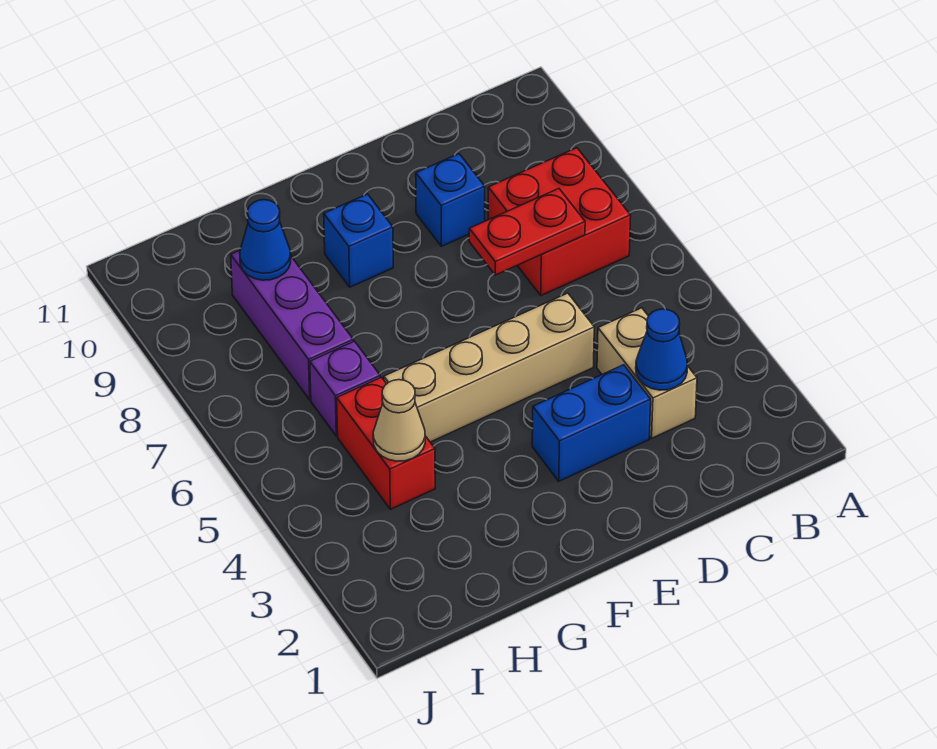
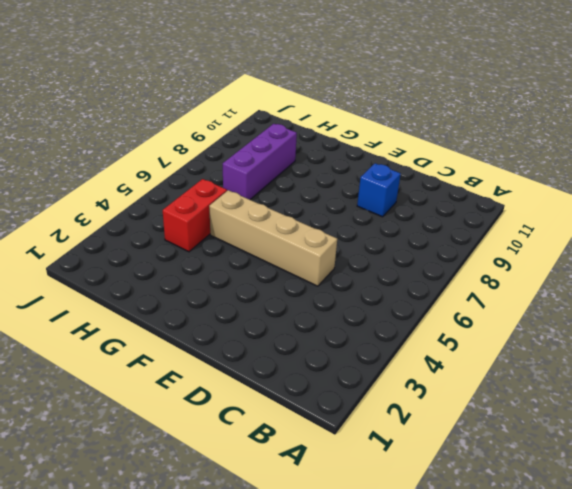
none -> red brick B7:C8 level 1
none -> tan brick C3:C4 level 1
none -> blue brick D3:E3 level 1

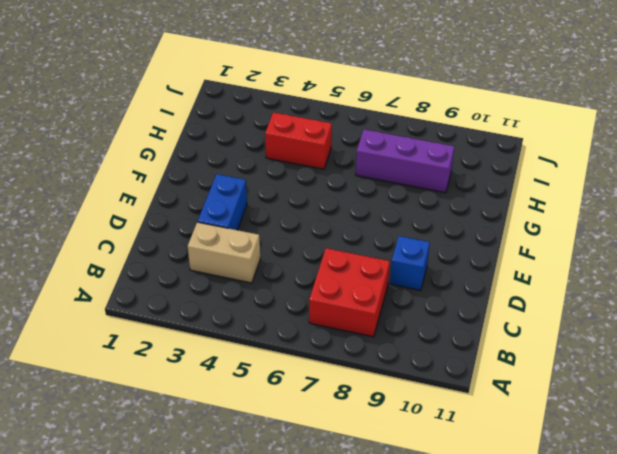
none -> tan brick D5:G5 level 1
none -> blue brick F9 level 1
none -> purple brick H6 level 1

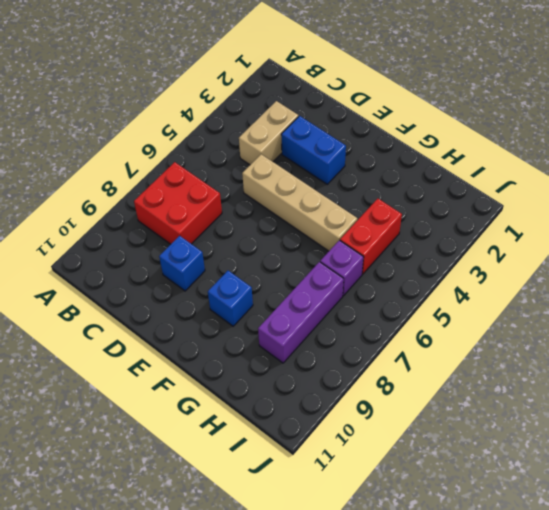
none -> blue cone C3 level 2
none -> red plate C7:D7 level 2
none -> tan cone H4 level 2

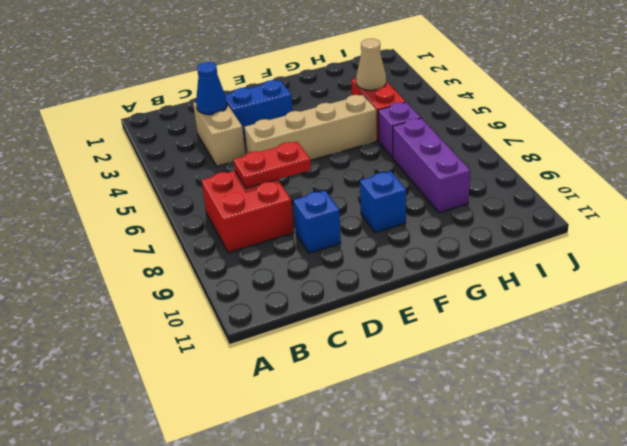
none -> blue cone H9 level 2

